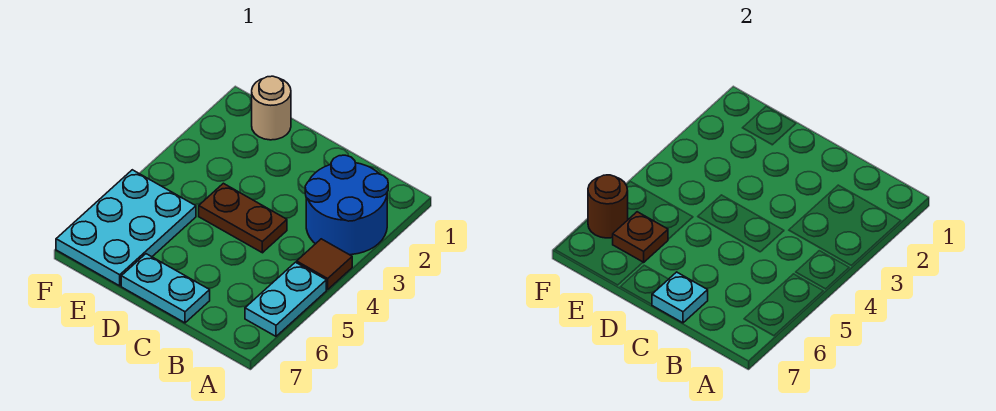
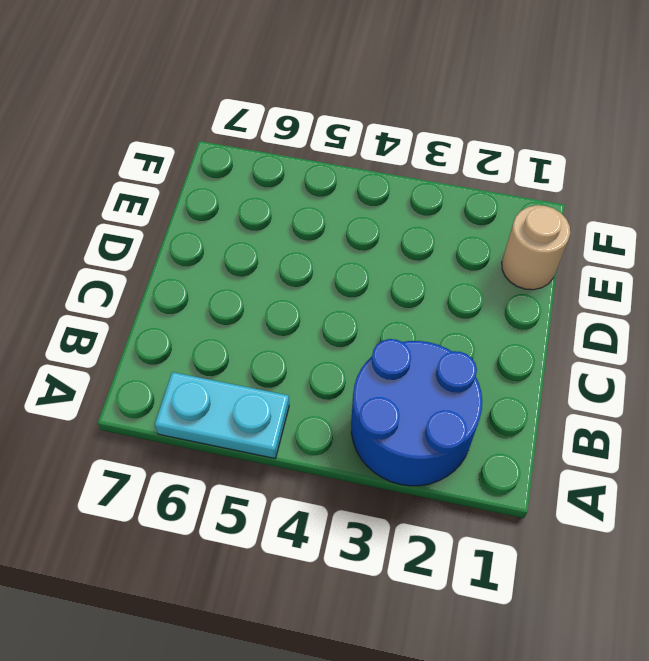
none -> brown tile A4 level 1
none -> brown plate C4:D4 level 1

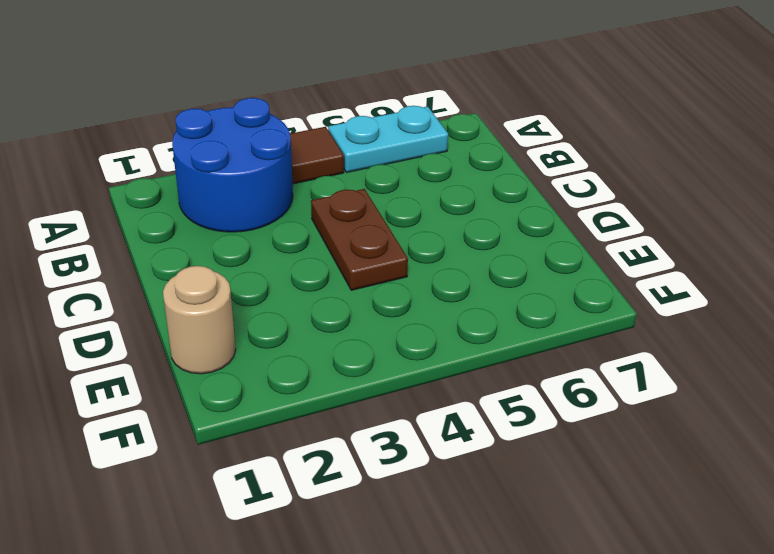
none -> cyan plate C7:D7 level 1
none -> cyan plate E5:F7 level 1

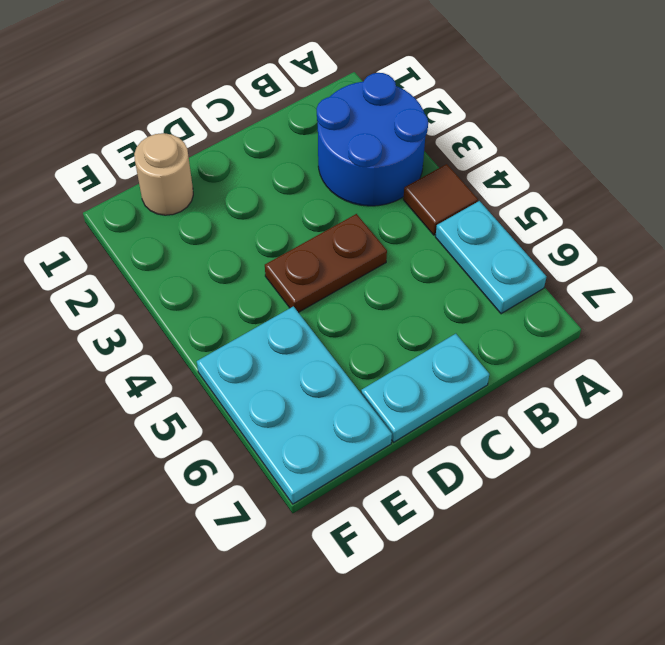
none -> cyan plate C7 level 2
none -> brown plate E6 level 2

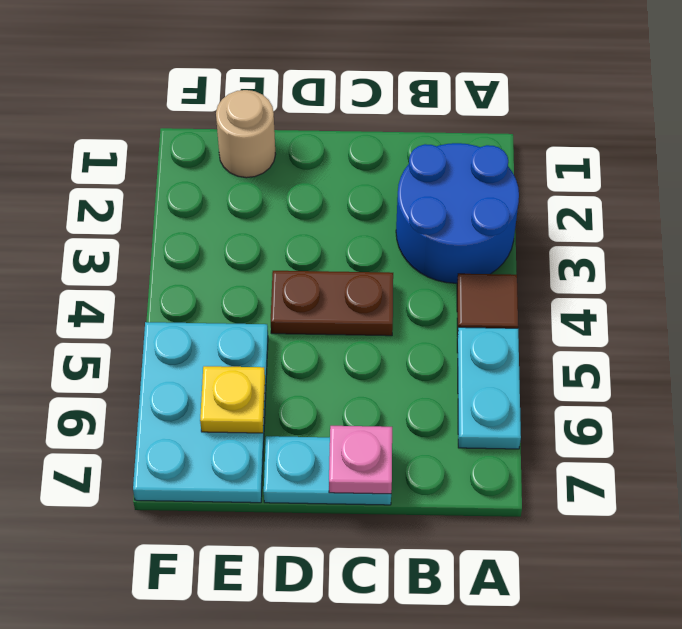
pink plate C7 level 2 -> cyan plate C7 level 2
yellow plate E6 level 2 -> brown plate E6 level 2
none -> brown round brick F6 level 2

